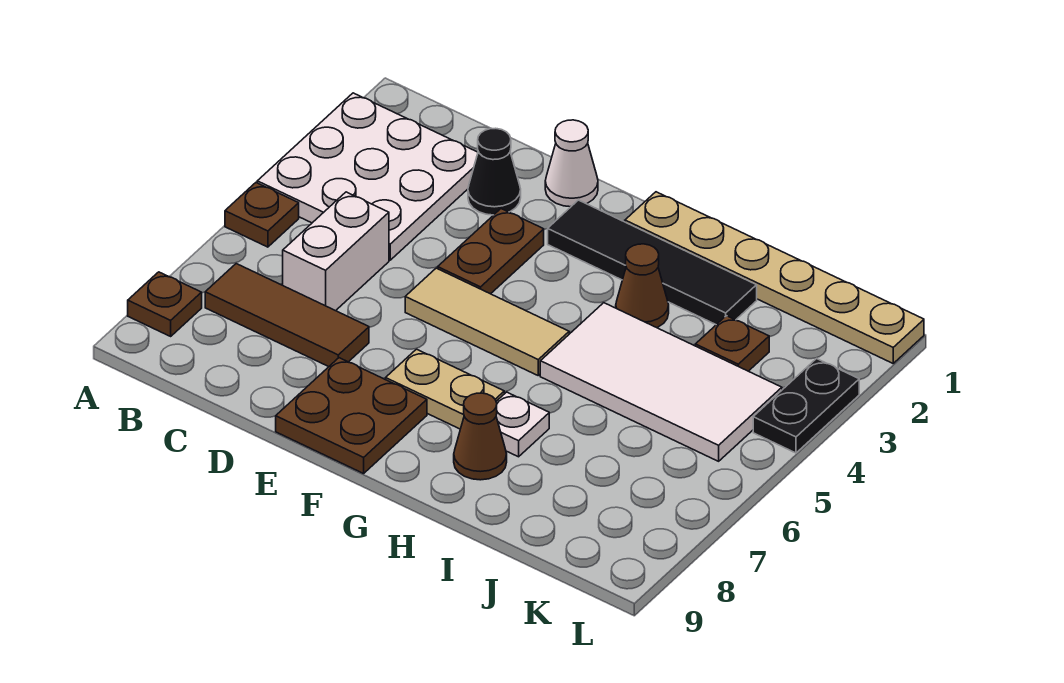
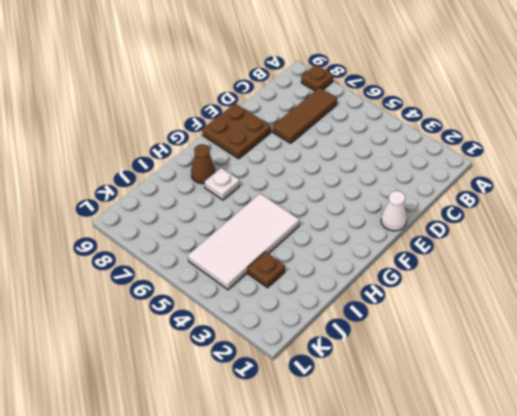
none -> white plate A2:C4 level 1
none -> brown plate A5 level 1
none -> white brick C5:C6 level 1

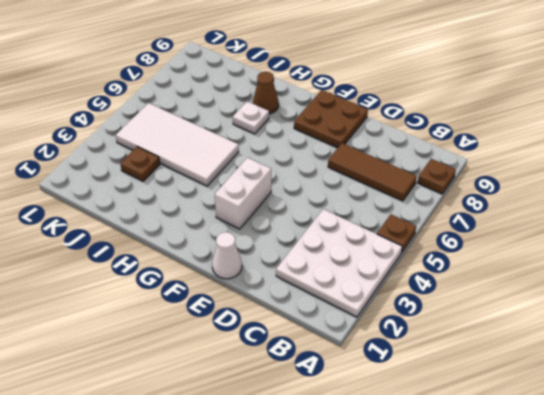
white brick F3:F4 level 1 -> white brick C5:C6 level 1
none -> black cone D2 level 1
none -> brown plate E3:E4 level 1
none -> tan tile E5:G5 level 1

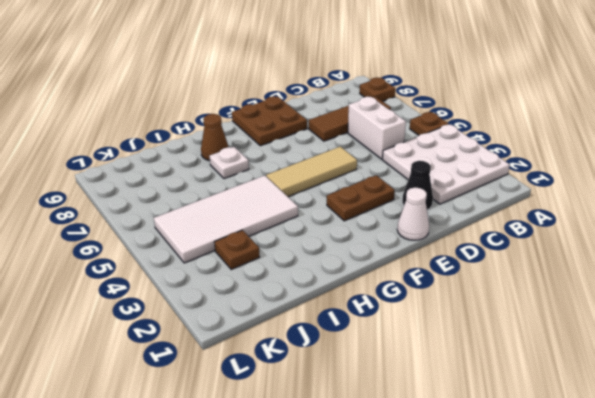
brown plate E3:F3 level 1 -> brown plate E3:E4 level 1
none -> black tile F2:I2 level 1
none -> tan plate F7:G7 level 1
none -> tan plate G1:L1 level 1

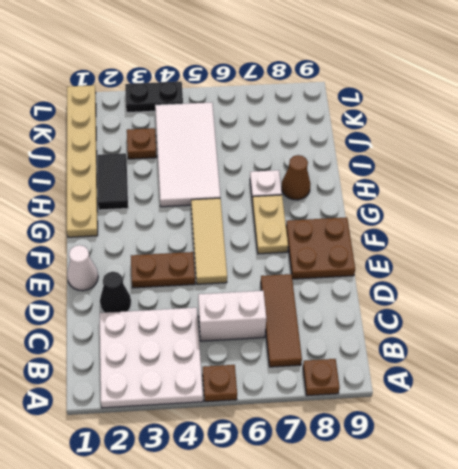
black tile H2:I2 level 1 -> black tile F2:I2 level 1
none -> brown cone H3 level 1

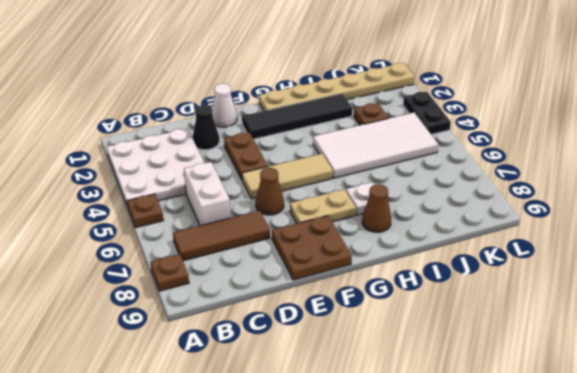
brown cone E6 level 1 -> brown cone H3 level 1

